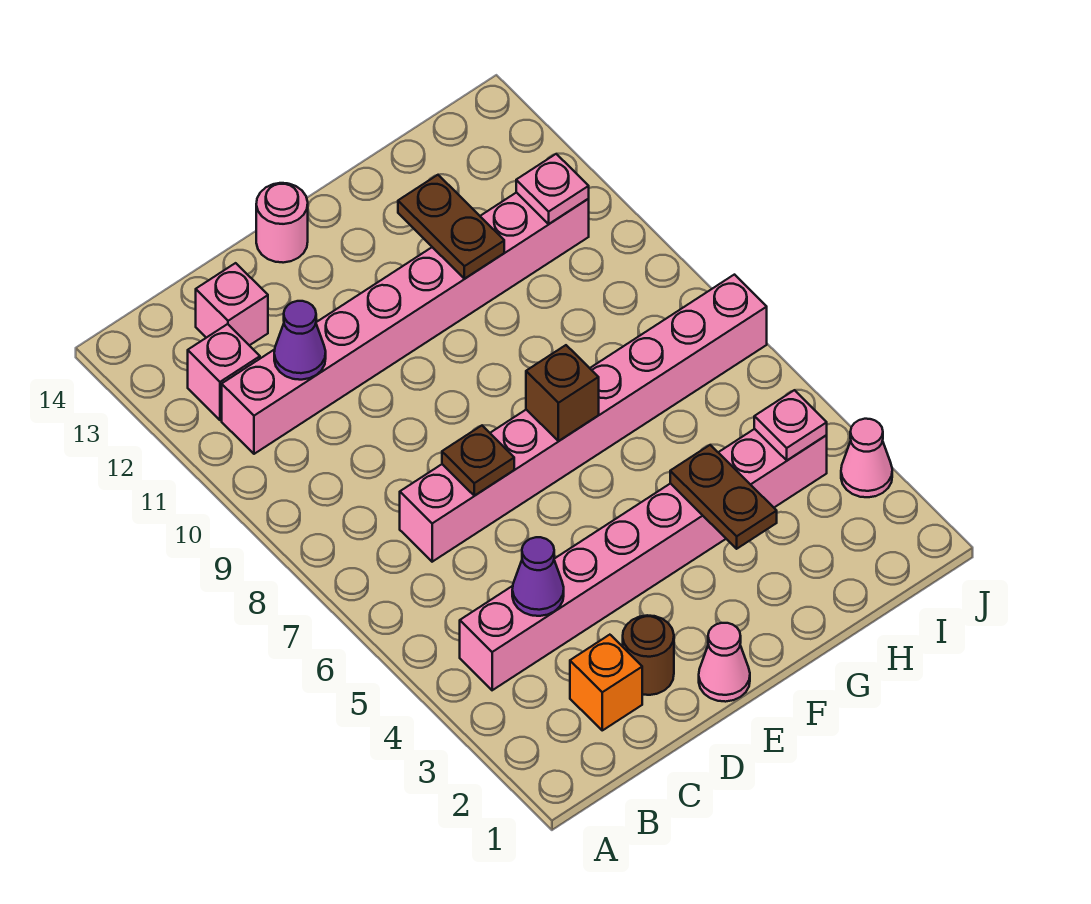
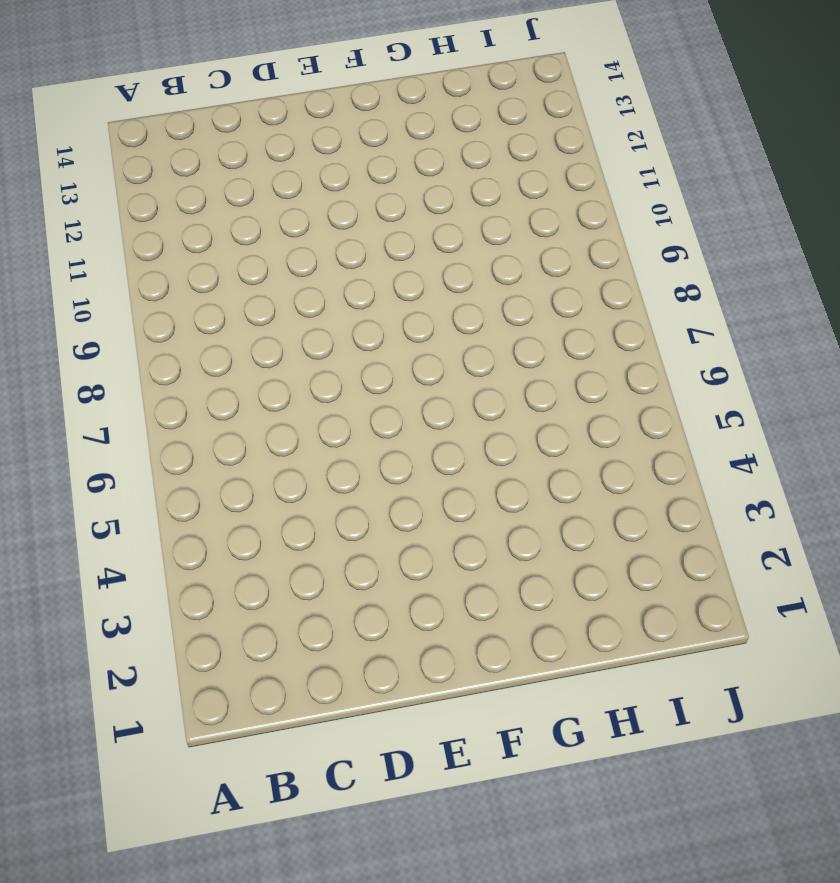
none -> pink brick B4:I4 level 1
none -> pink brick B11:I11 level 1
none -> pink brick B12 level 1

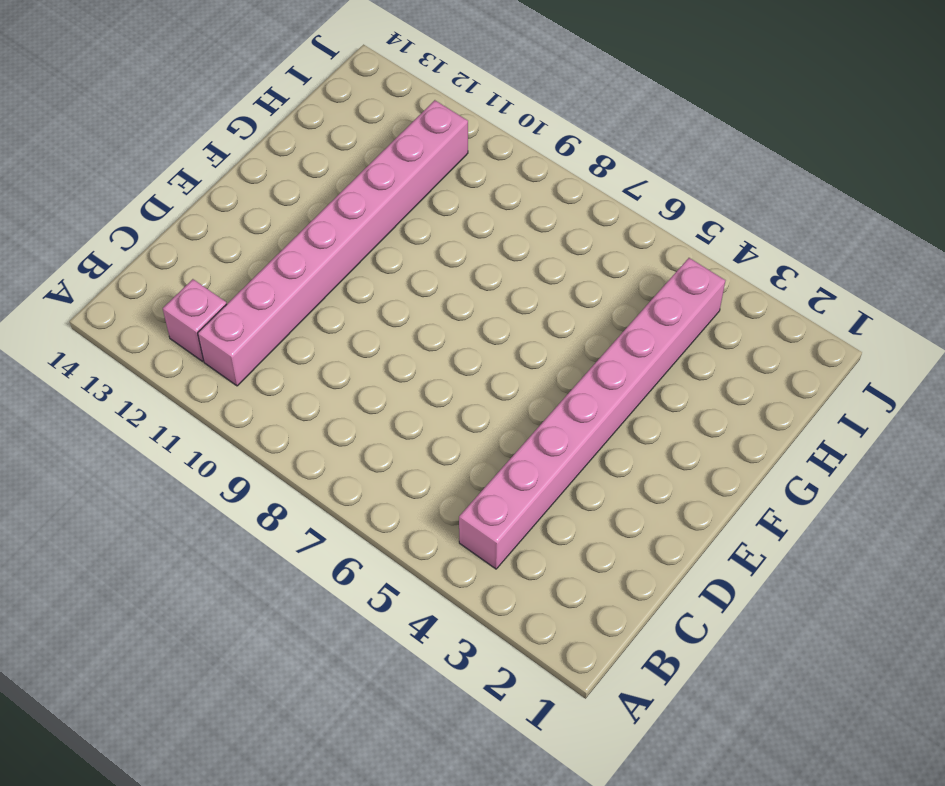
none -> orange brick C2 level 1
none -> pink brick C7:J7 level 1
none -> pink brick C13 level 1

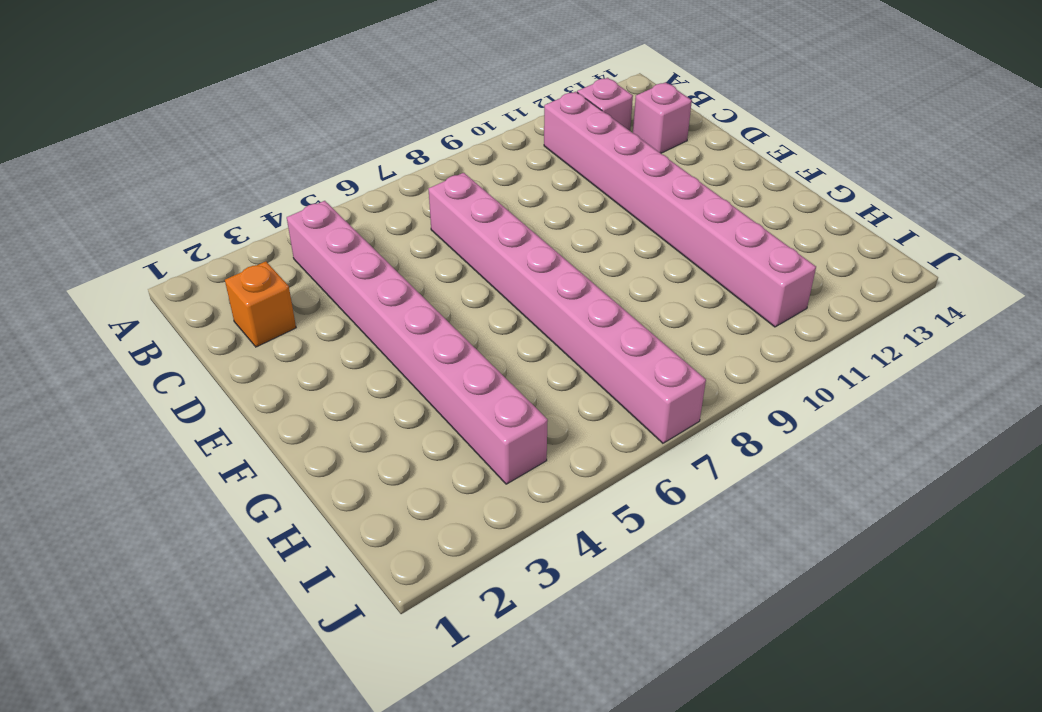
none -> brown round brick D2 level 1
none -> pink cone E1 level 1
none -> pink round brick E14 level 1

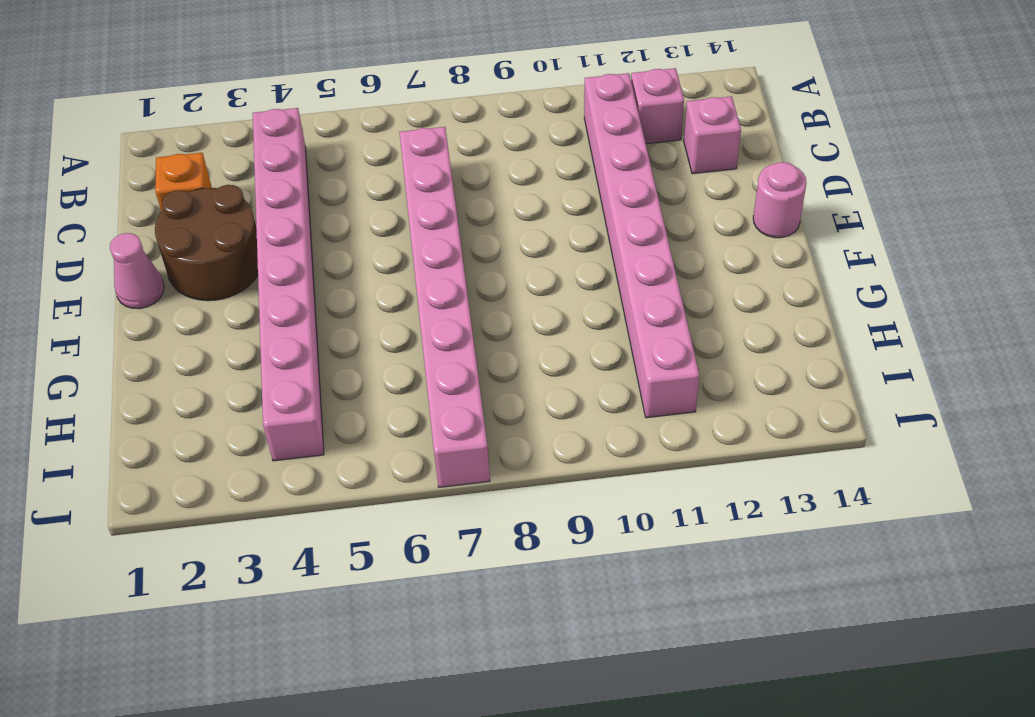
brown round brick D2:E3 level 1 -> brown round brick D2 level 1
none -> pink cone J3 level 1
none -> purple cone C4 level 2
none -> purple cone C11 level 2

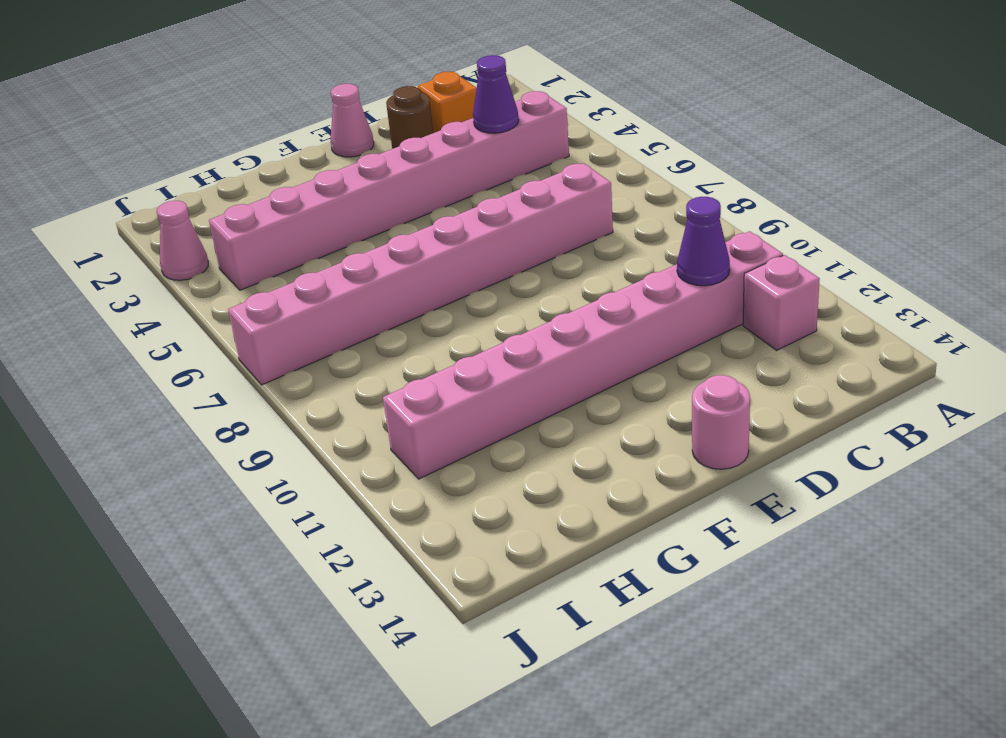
none -> pink brick C13 level 1
none -> brown plate D7 level 2
none -> brown brick F7 level 2

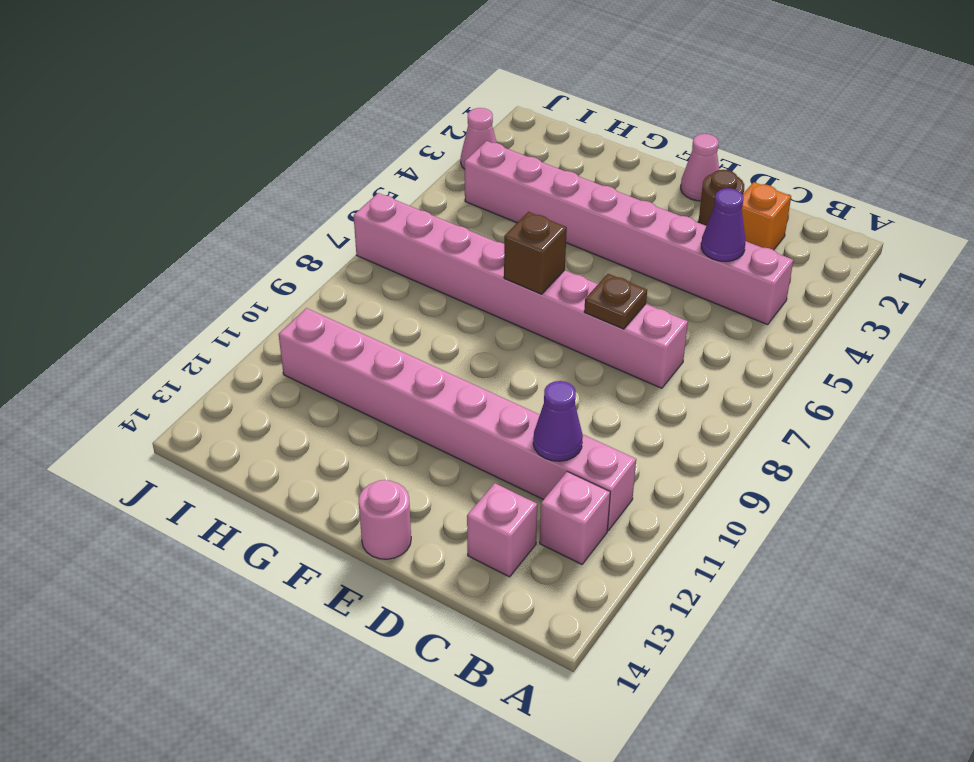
none -> brown plate G3:G4 level 2
none -> brown plate G11:G12 level 2
none -> pink plate I4 level 2

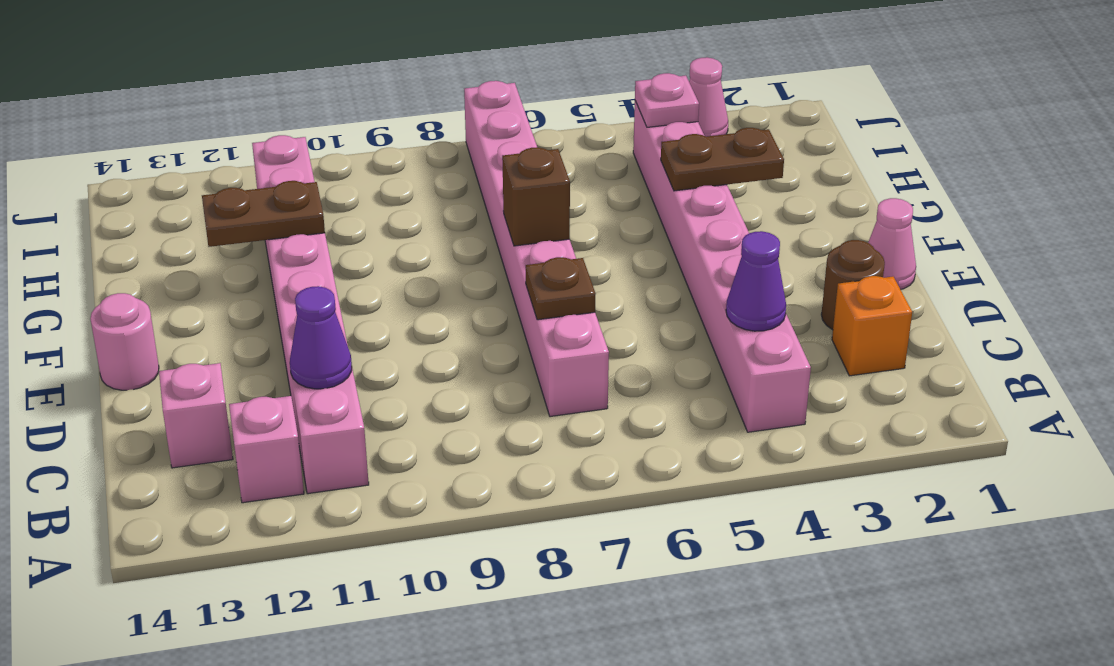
none -> pink plate I11 level 2

